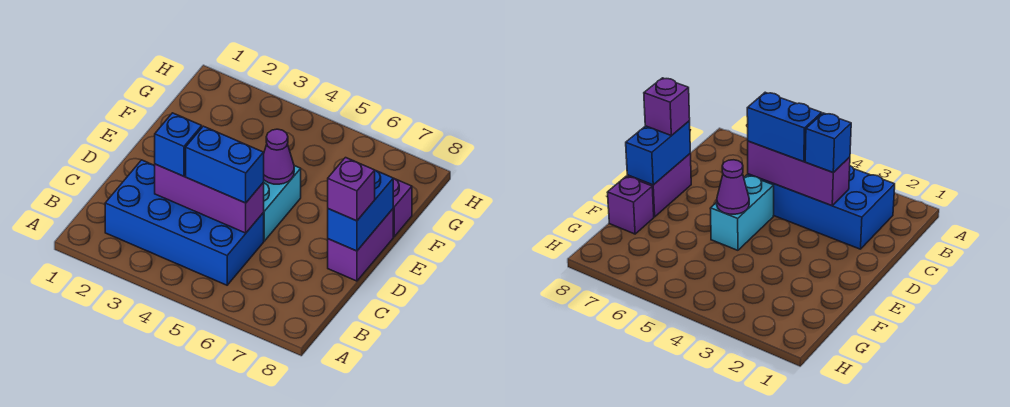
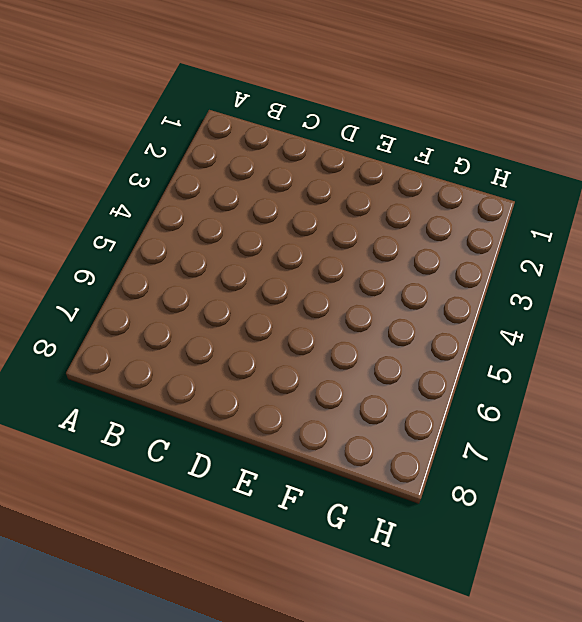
none -> blue brick B2:C5 level 1
none -> cyan brick D5:E5 level 1

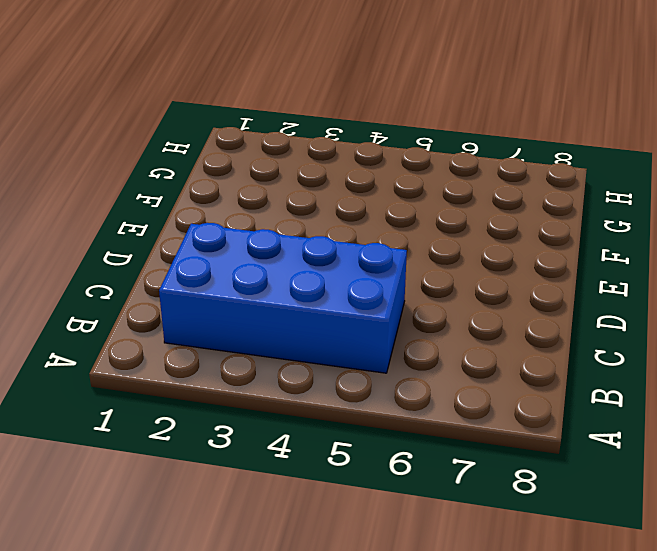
none -> cyan brick D5:E5 level 1
none -> purple brick D8:E8 level 1

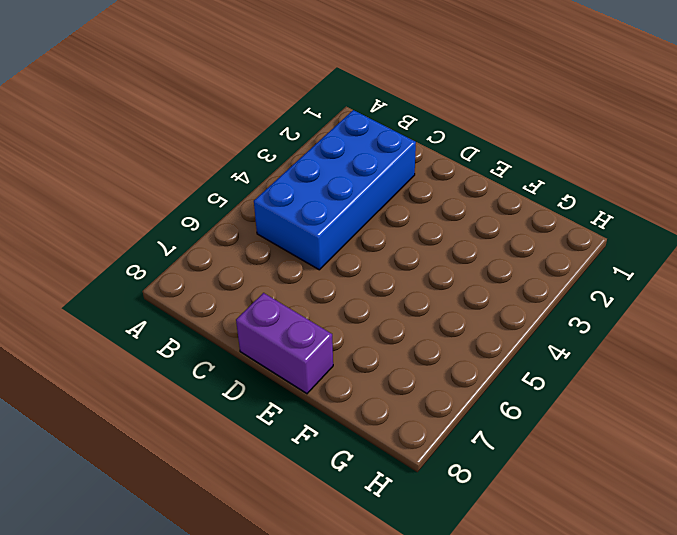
none -> cyan brick D5:E5 level 1
none -> purple brick F8 level 1

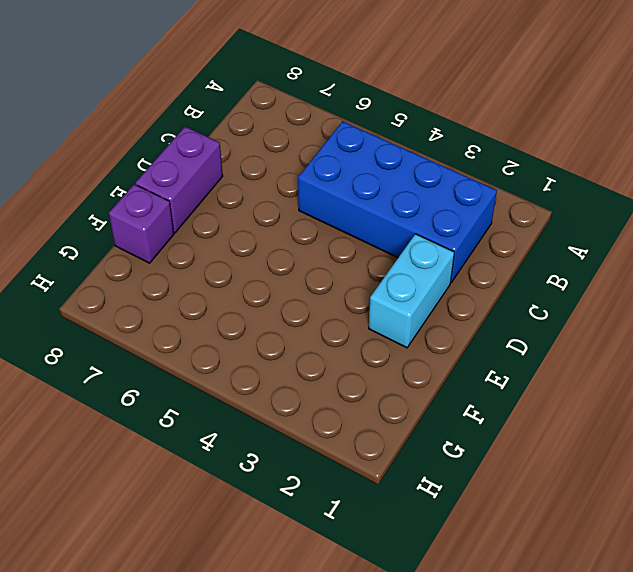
cyan brick D2:E2 level 1 -> cyan brick D5:E5 level 1
none -> purple brick C3:C5 level 2
none -> blue brick D8:E8 level 2

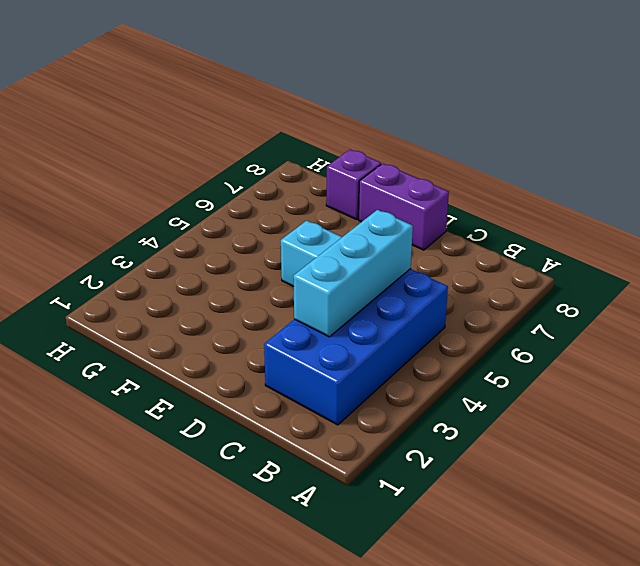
cyan brick C3:C5 level 2 -> purple brick C3:C5 level 2
none -> blue brick D8:E8 level 2
none -> purple cone E5 level 2

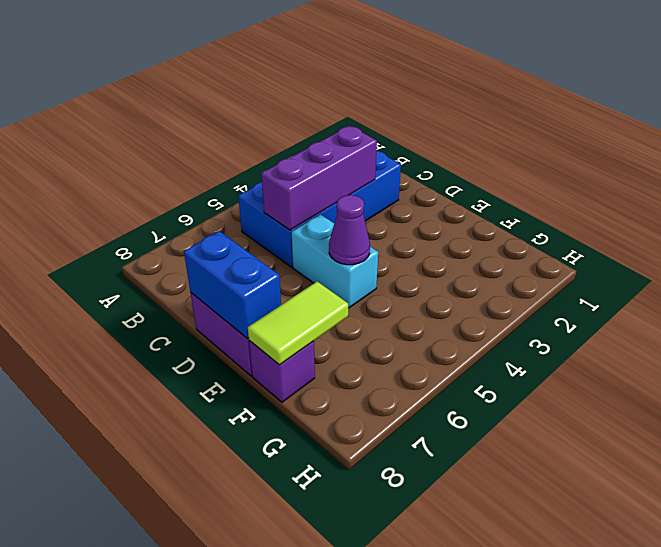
lime tile F7:F8 level 2 -> none
none -> blue brick C3 level 3
none -> blue brick C4:C5 level 3

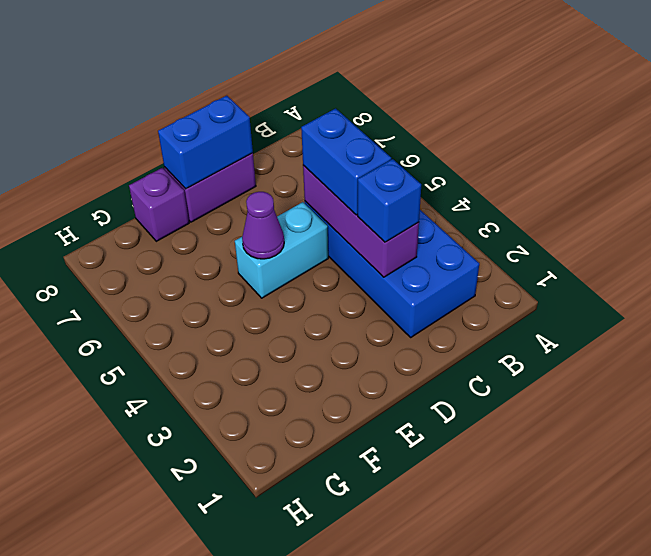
none -> purple brick D8 level 3

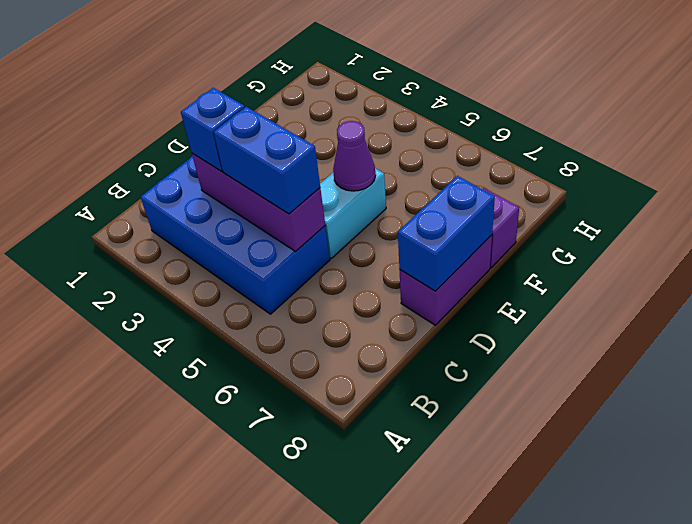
none -> purple brick D8 level 3

